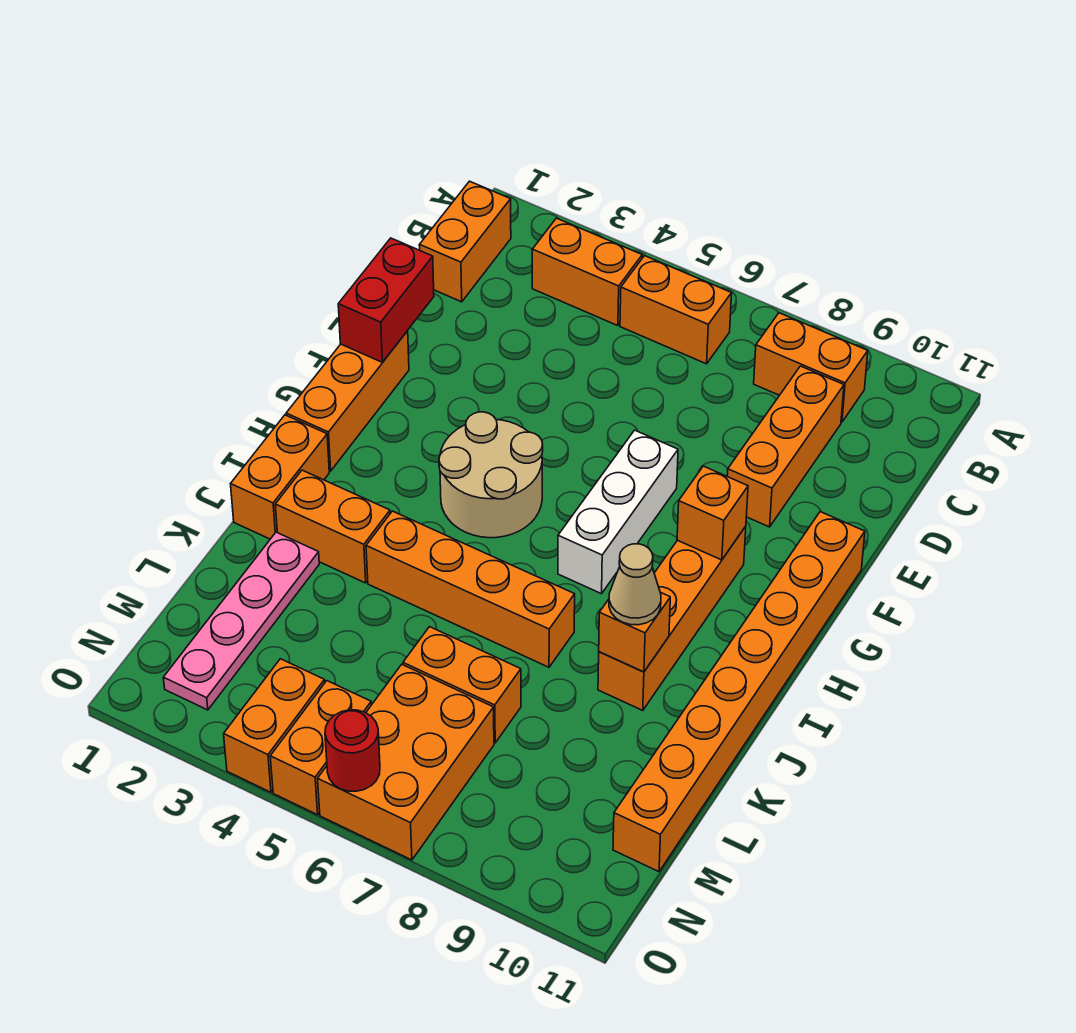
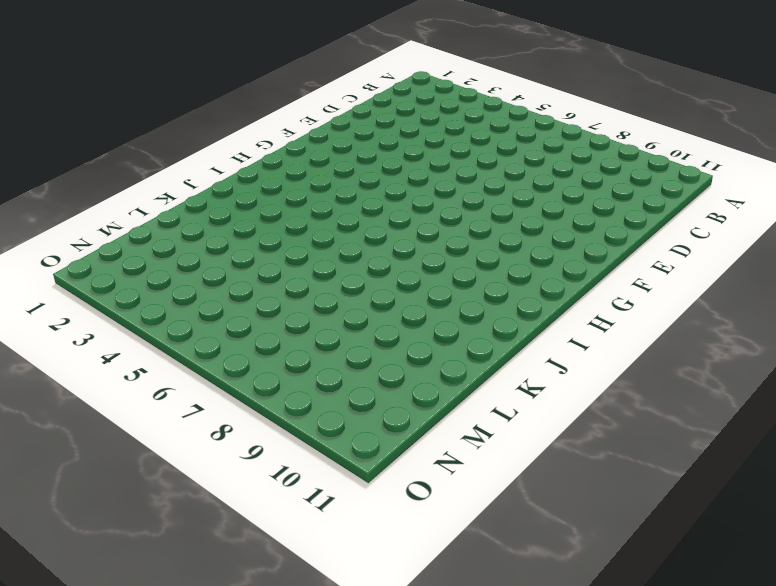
none -> orange brick B1:C1 level 1
none -> orange brick B3:B4 level 1
none -> orange brick B5:B6 level 1

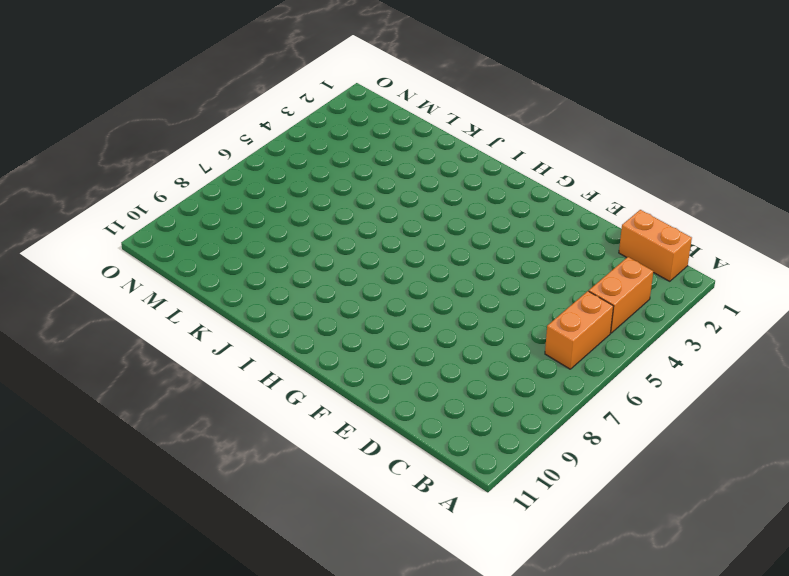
none -> orange brick B8:B9 level 1
none -> orange brick C9:E9 level 1
none -> orange brick F1:H1 level 1

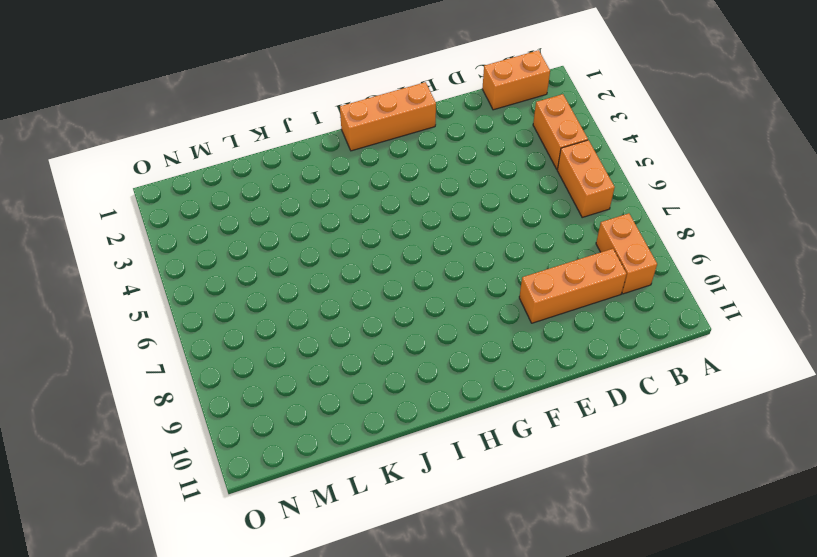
none -> white brick F7:H7 level 1
none -> orange brick F11:M11 level 1
none -> tan round brick G4:H5 level 1

